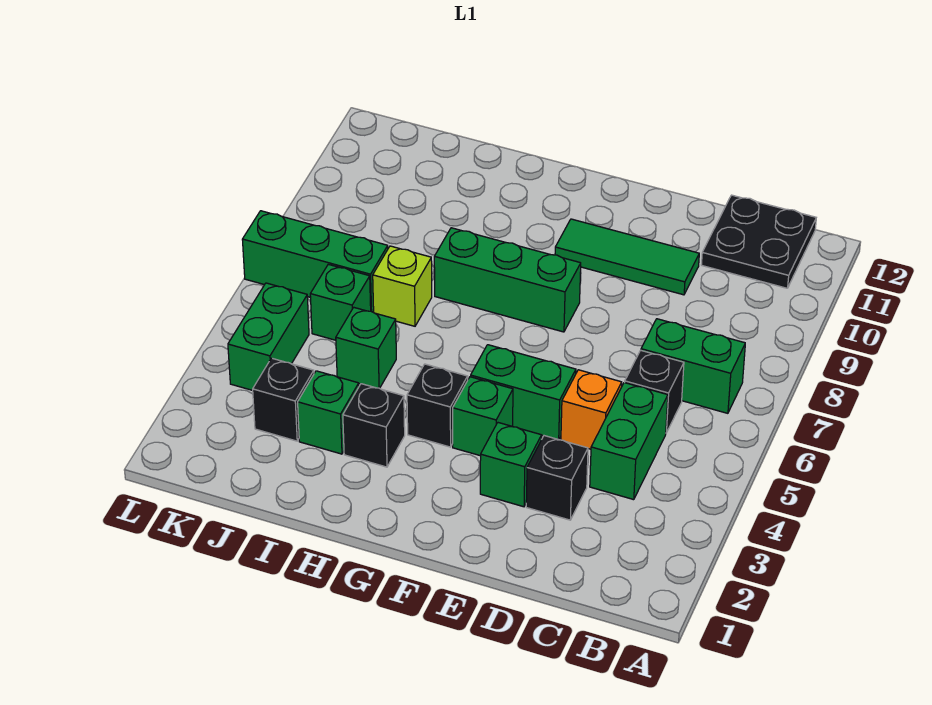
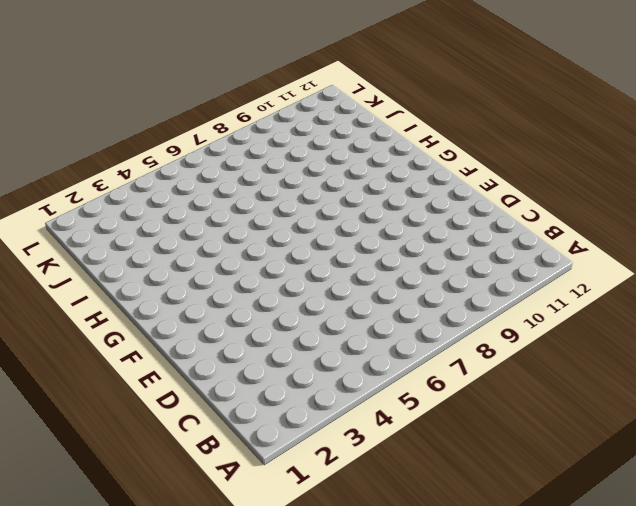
none -> green brick B7:C7 level 1
none -> black plate B11:C12 level 1
none -> green brick C4:C5 level 1

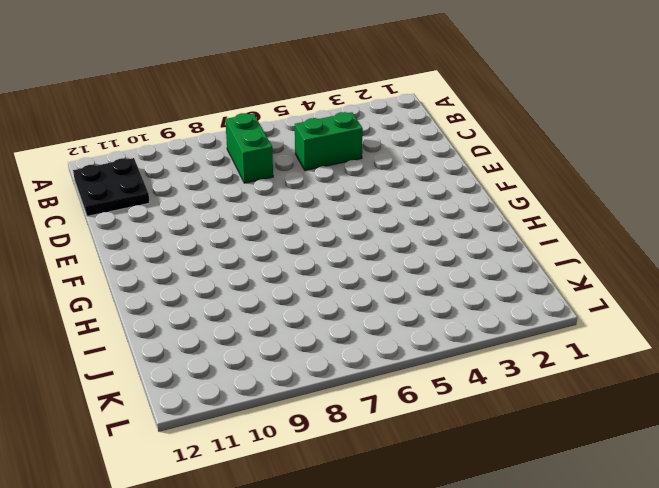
none -> black brick C6 level 1
none -> black brick D3 level 1
none -> orange brick D5 level 1

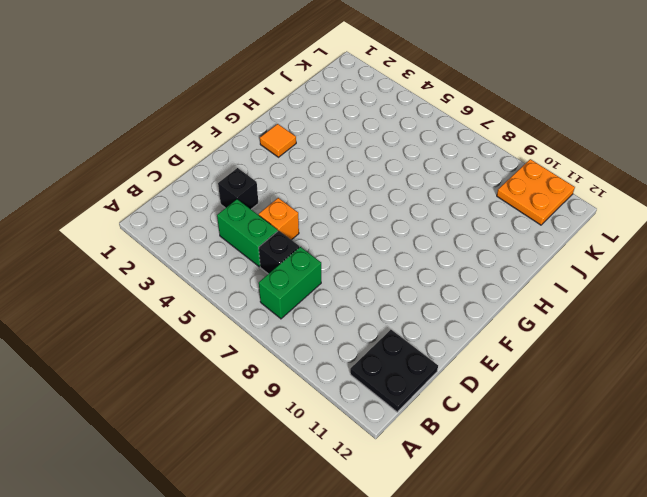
orange tile G2 level 1 -> none
orange plate K10:L11 level 1 -> none
none -> green tile D10:F10 level 1
none -> green brick E3 level 1
none -> green brick E5:F5 level 1

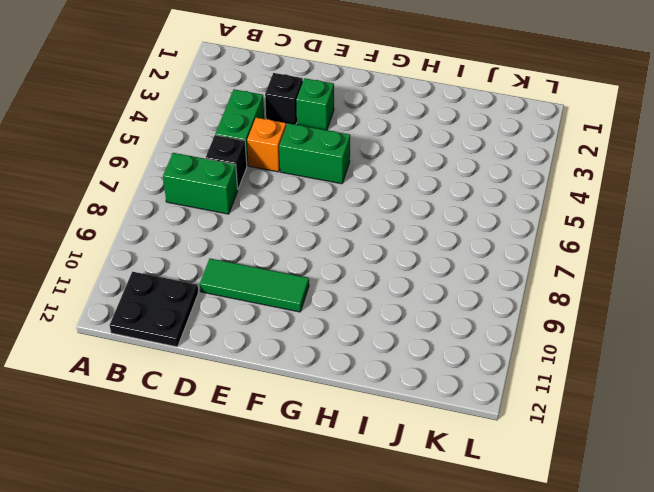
none -> green brick F4 level 1
none -> green brick F8:H8 level 1
none -> black brick G4 level 1

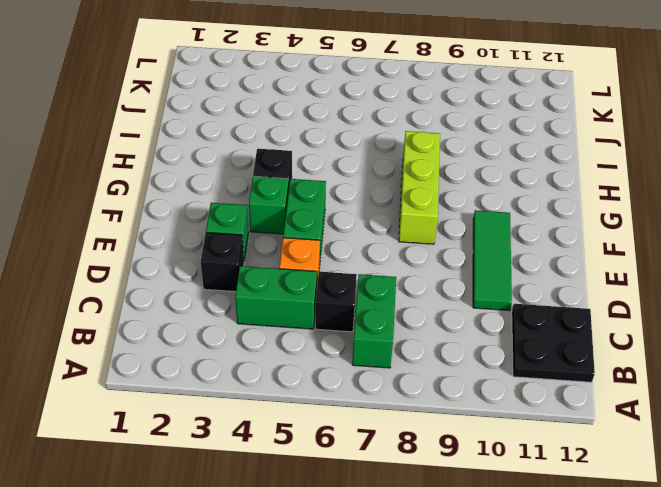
lime brick F8:H8 level 1 -> green brick F8:H8 level 1
none -> black brick H3 level 1
none -> green brick I3 level 1
none -> green brick I5 level 1

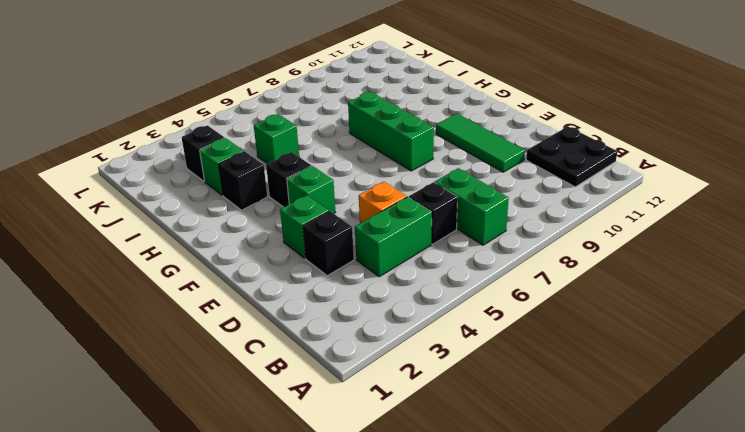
none -> green brick E5:F5 level 1
none -> lime brick I7 level 1
none -> green brick J6 level 1

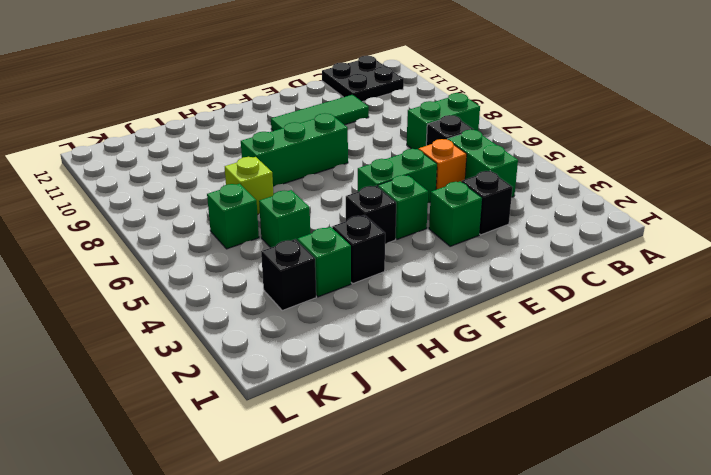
none -> green brick J7:L7 level 1
none -> green brick K4:K5 level 1

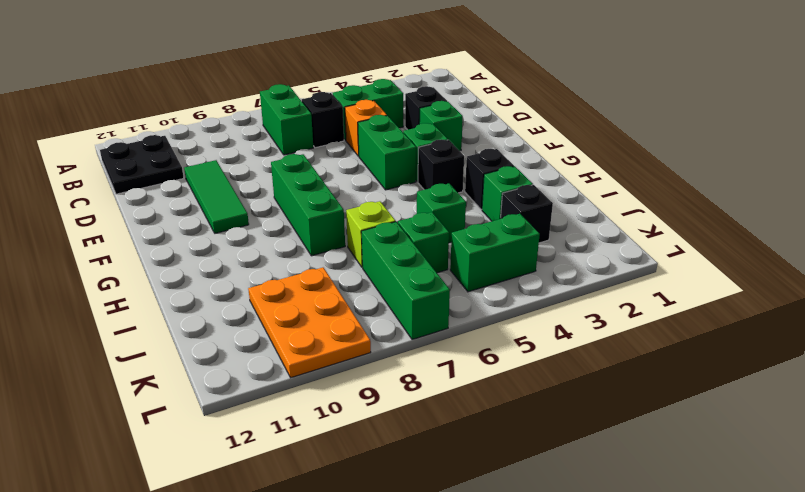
orange plate J9:L10 level 1 -> none

